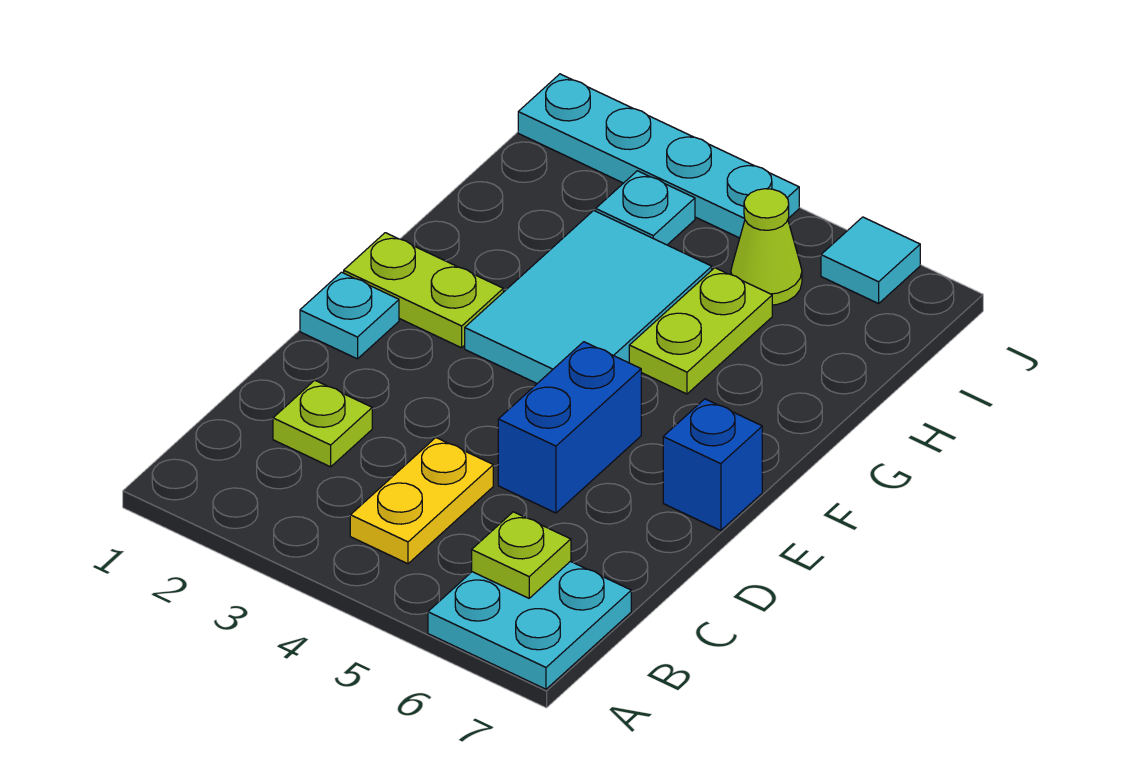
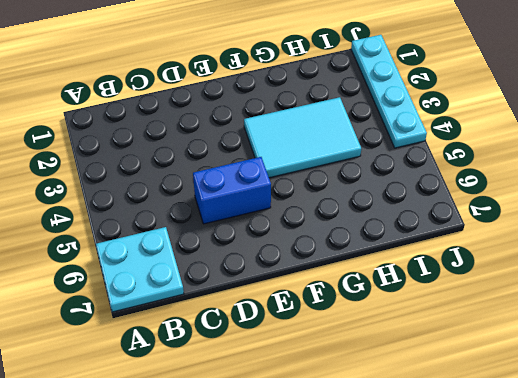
none -> yellow plate B4:C4 level 1
none -> lime plate C2 level 1
none -> cyan plate E1 level 1

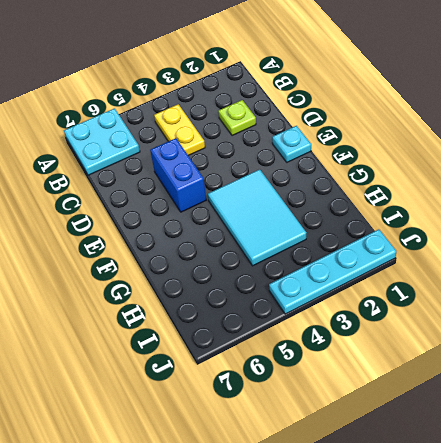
none -> blue brick E7 level 1
none -> lime plate F1:F2 level 1
none -> lime plate G5:H5 level 1

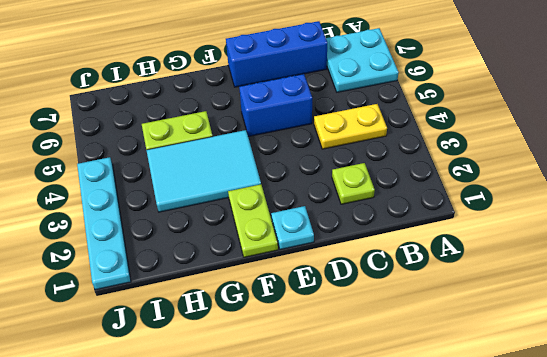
blue brick C7:E7 level 1 -> blue brick E7 level 1
none -> cyan plate I3 level 1
none -> lime cone I5 level 1
none -> cyan tile J6 level 1

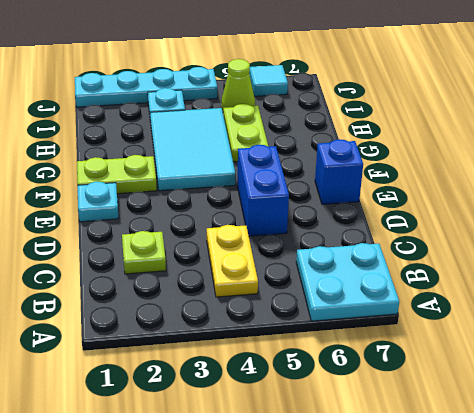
none -> lime plate B6 level 2

